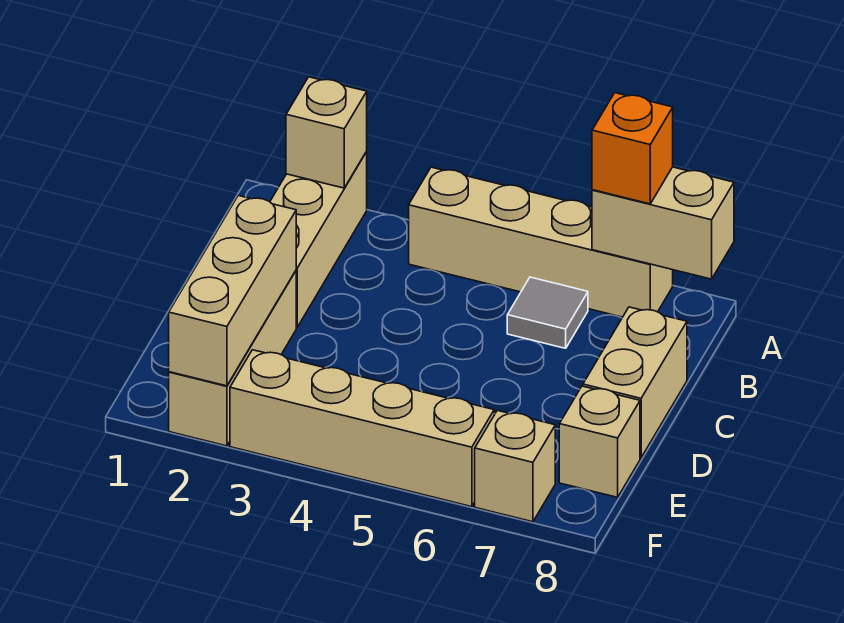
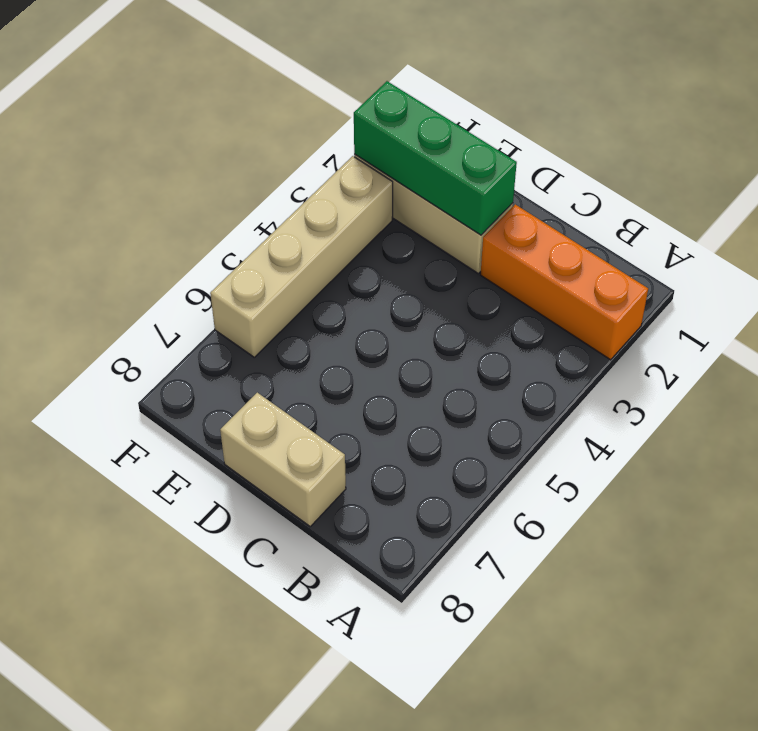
orange brick A2:C2 level 1 -> tan brick A2:C2 level 1
green brick D2:F2 level 2 -> tan brick D2:F2 level 2
none -> tan brick A4:A7 level 1
none -> grey tile B6 level 1
none -> tan brick E8 level 1

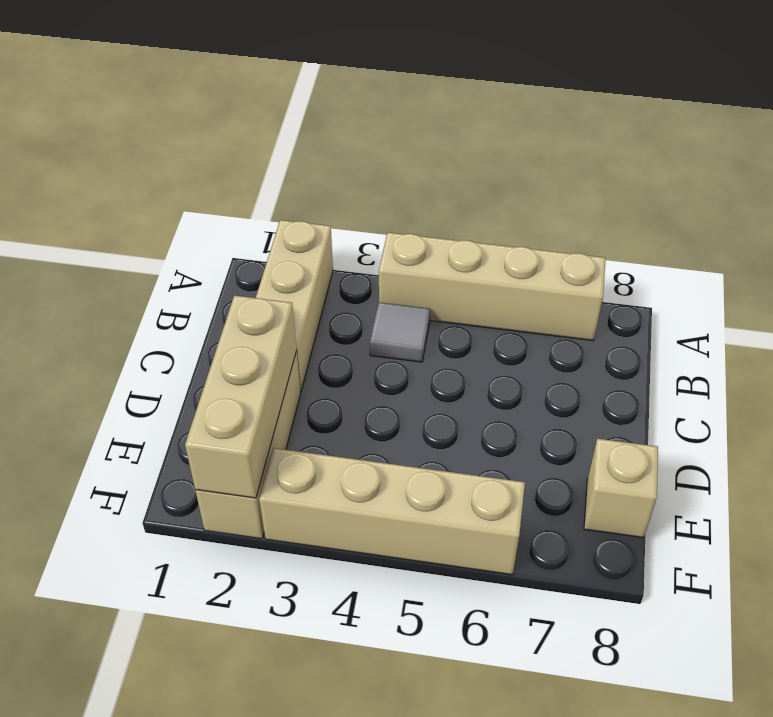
grey tile B4 level 1 -> grey tile B6 level 1
none -> tan brick C8:D8 level 1
none -> tan brick F7 level 1
none -> tan brick A2 level 2

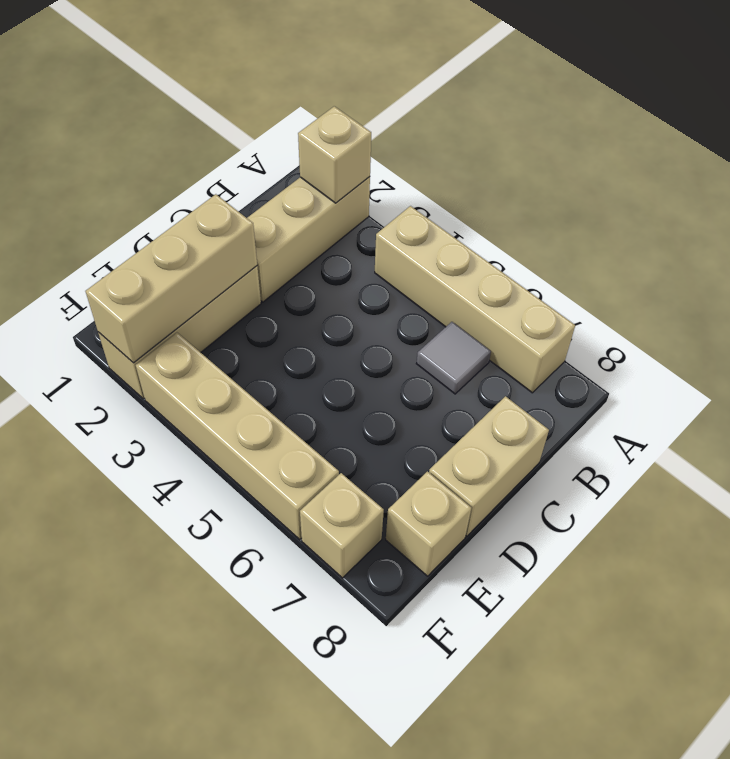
none -> tan brick A7:A8 level 2
none -> orange brick A7 level 3

